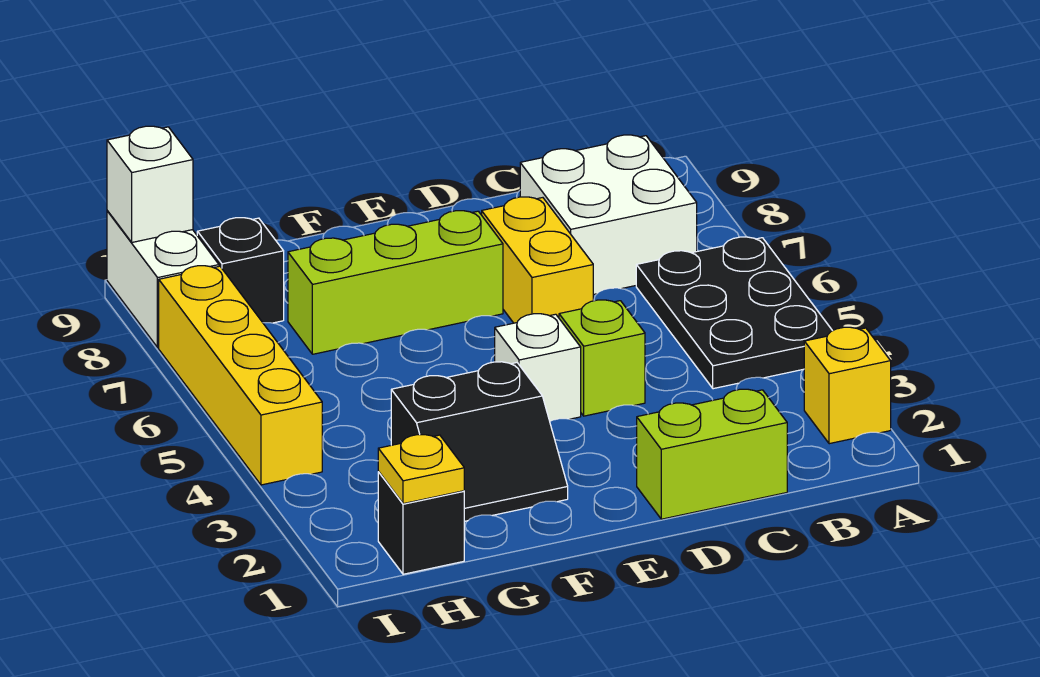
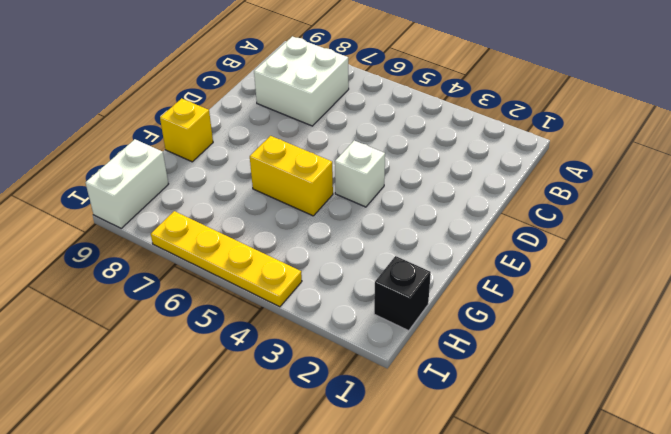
yellow brick F5:F6 level 1 -> yellow brick D6:D7 level 1
yellow brick F9 level 1 -> yellow brick A2 level 1
white brick H9:I9 level 1 -> white brick I8:I9 level 1
yellow plate I4:I7 level 1 -> yellow brick I4:I7 level 1
none -> black plate A4:B6 level 1
none -> lime brick C1:D1 level 1
none -> lime brick D4 level 1

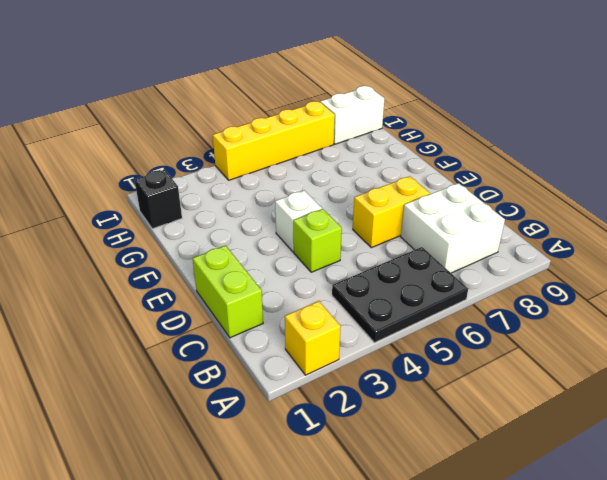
none -> lime brick E7:G7 level 1
none -> black slope F2:G3 level 1 top 3
none -> black brick H8 level 1

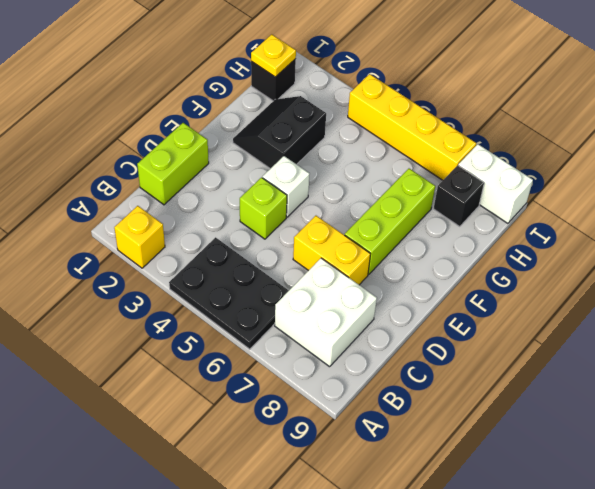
none -> white brick I9 level 2

